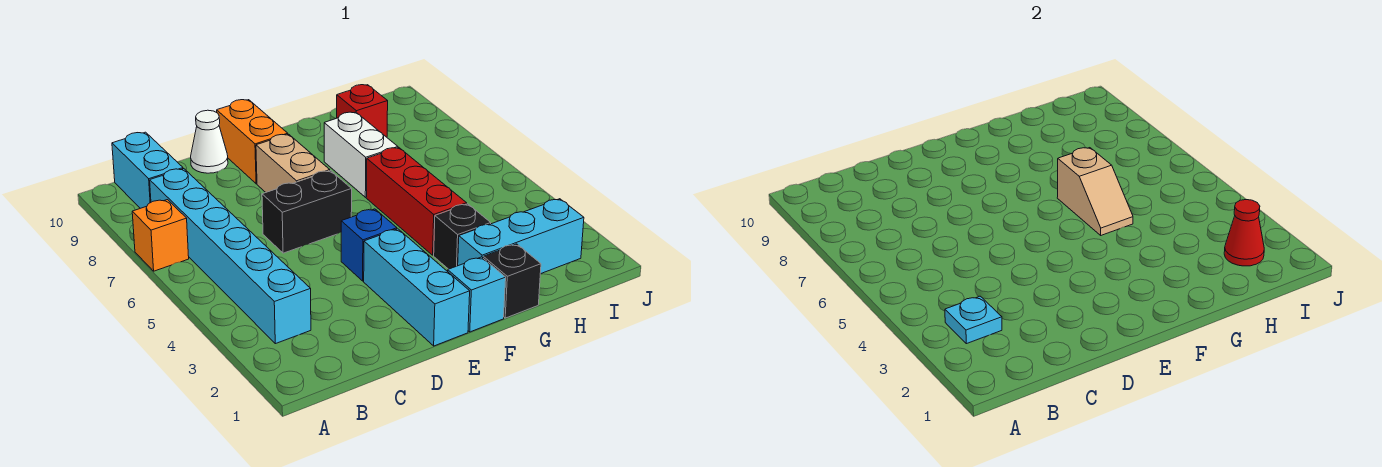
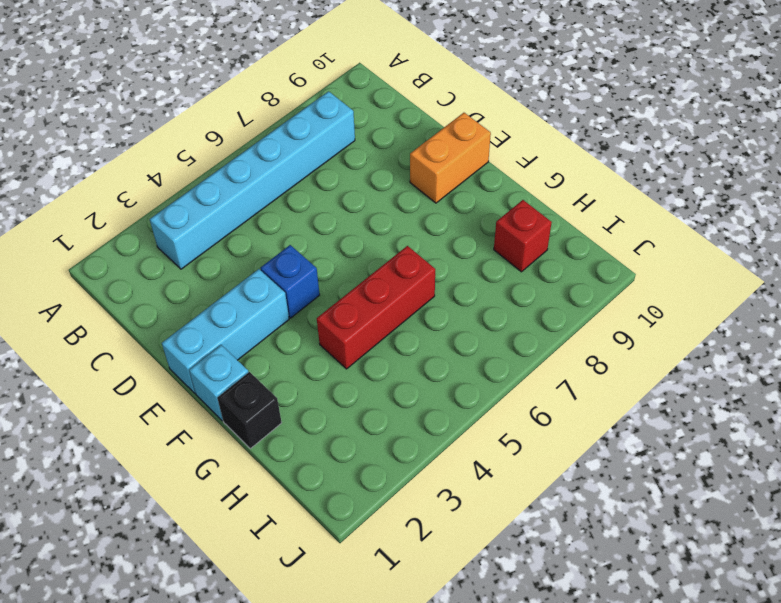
none -> orange brick A7 level 1
none -> cyan brick B9:B10 level 1
none -> black brick D6:E6 level 1

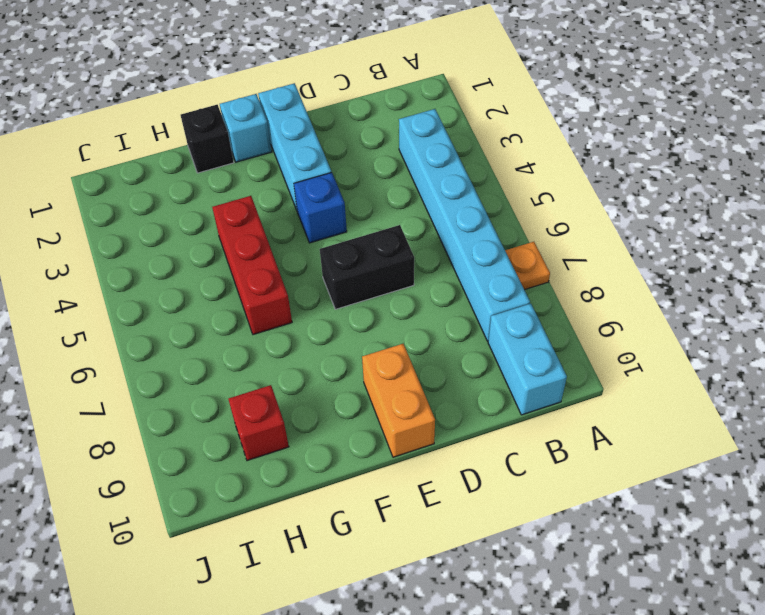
orange plate A7 level 1 -> orange brick A7 level 1
none -> white cone D10 level 1
none -> tan brick E7:E8 level 1
none -> cyan brick G2:I2 level 1

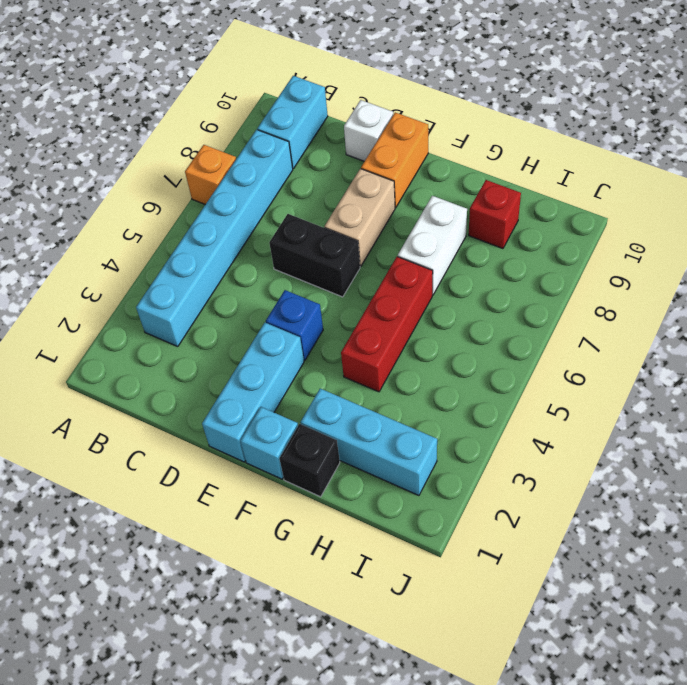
white brick D10 level 1 -> white cone D10 level 1
none -> black brick G3 level 1
none -> cyan plate B3 level 2
none -> tan slope G5:G6 level 2 top 6

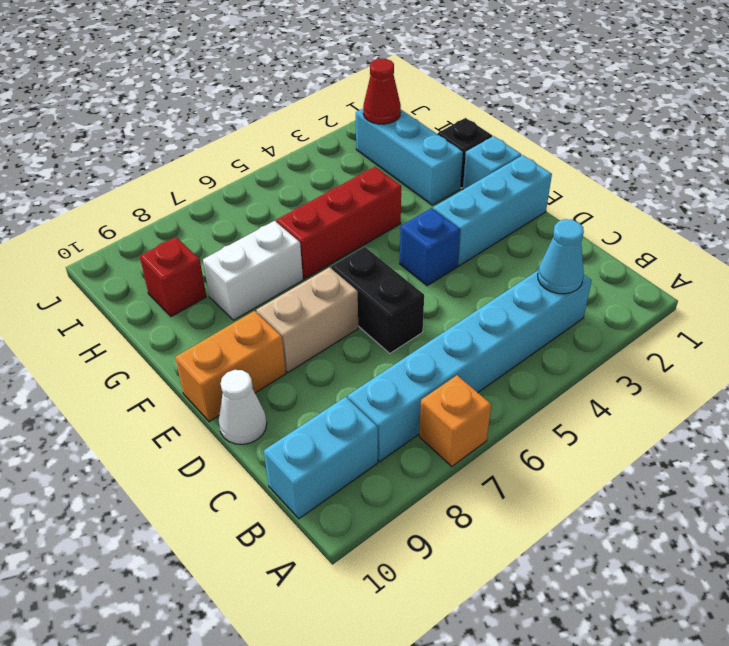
cyan cone B3 level 2 -> cyan plate B3 level 2
none -> black brick G3 level 1
none -> tan slope G5:G6 level 2 top 6

